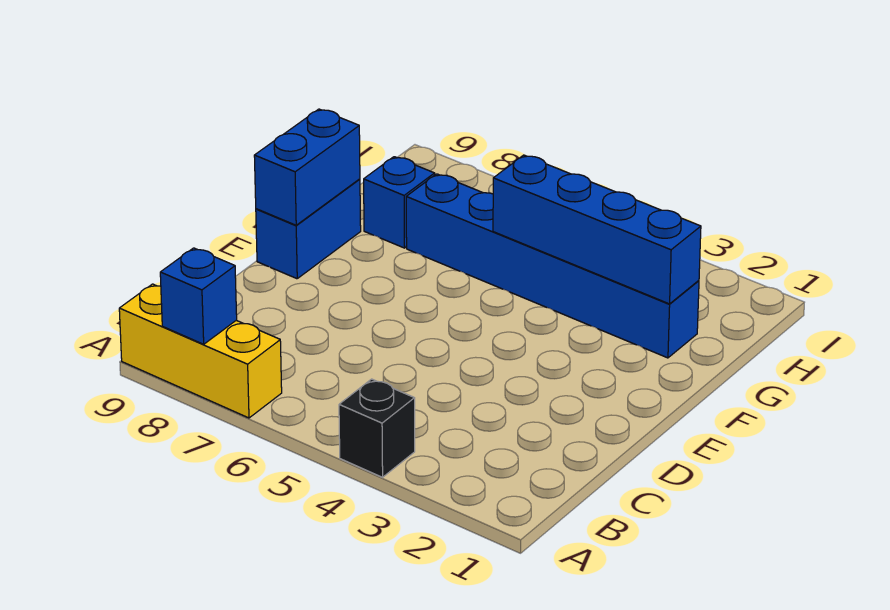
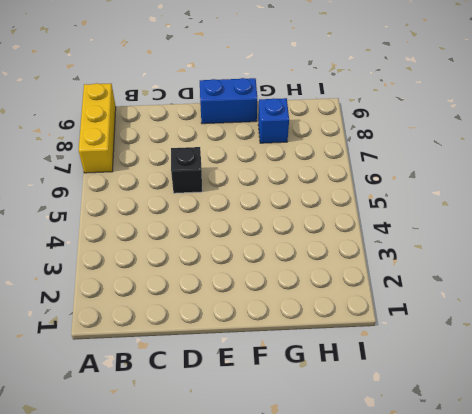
black brick D6 level 1 -> black brick A4 level 1
none -> blue brick G2:G7 level 1
none -> blue brick A8 level 2

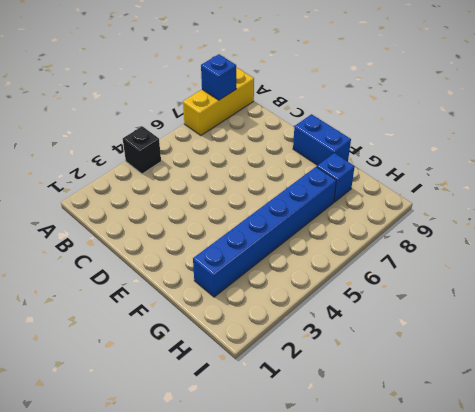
none -> blue brick E9:F9 level 2
none -> blue brick G2:G5 level 2

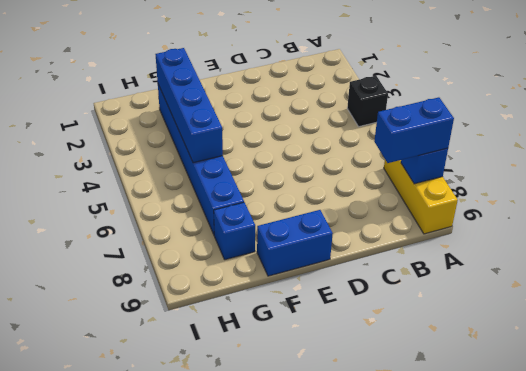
blue brick A8:B8 level 3 -> blue brick E9:F9 level 2

